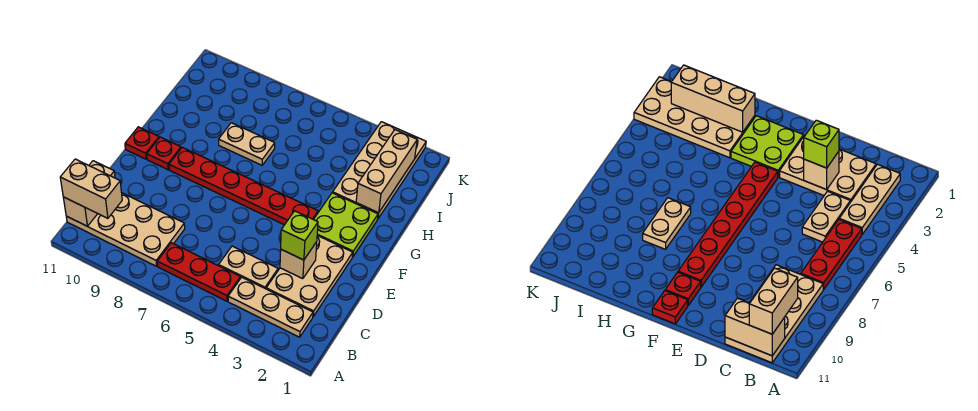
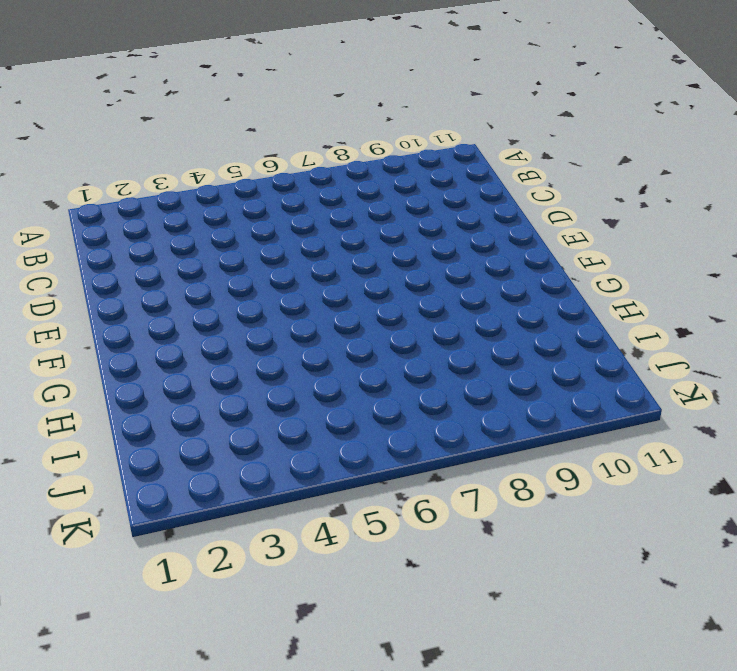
none -> tan plate B2:B4 level 1
none -> red plate B5:B7 level 1
none -> tan plate B8:C11 level 1

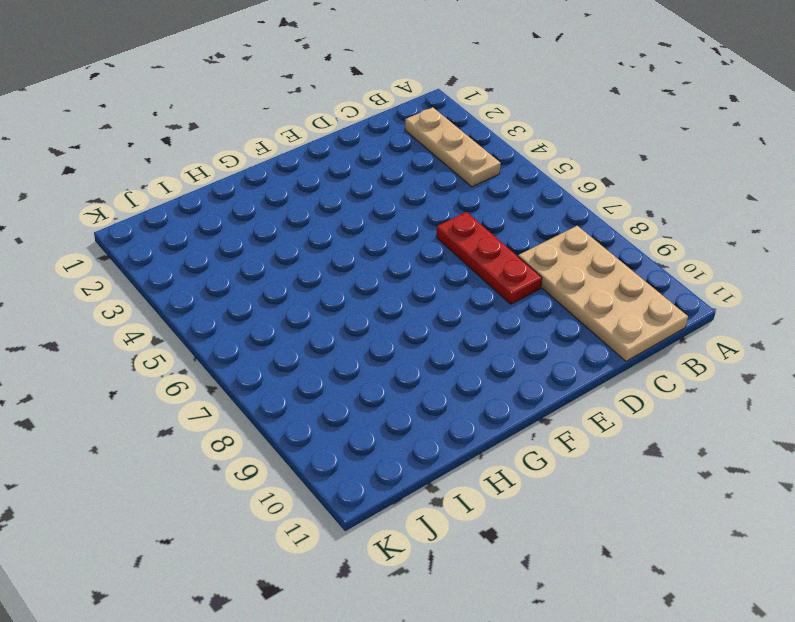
red plate D6:D8 level 1 -> red plate B5:B7 level 1
none -> tan plate C2:E3 level 1
none -> tan plate C4:C5 level 1
none -> lime plate F2:G3 level 1

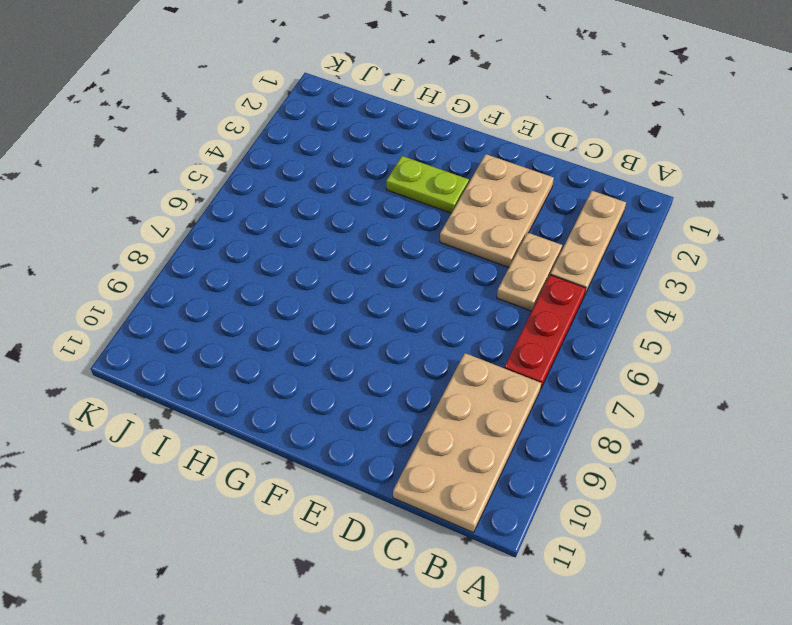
tan plate D2:E4 level 1 -> tan plate C2:E3 level 1
lime plate F3:G3 level 1 -> lime plate F2:G3 level 1
none -> red plate F4:F9 level 1
none -> red plate F10 level 1
none -> red plate F11 level 1

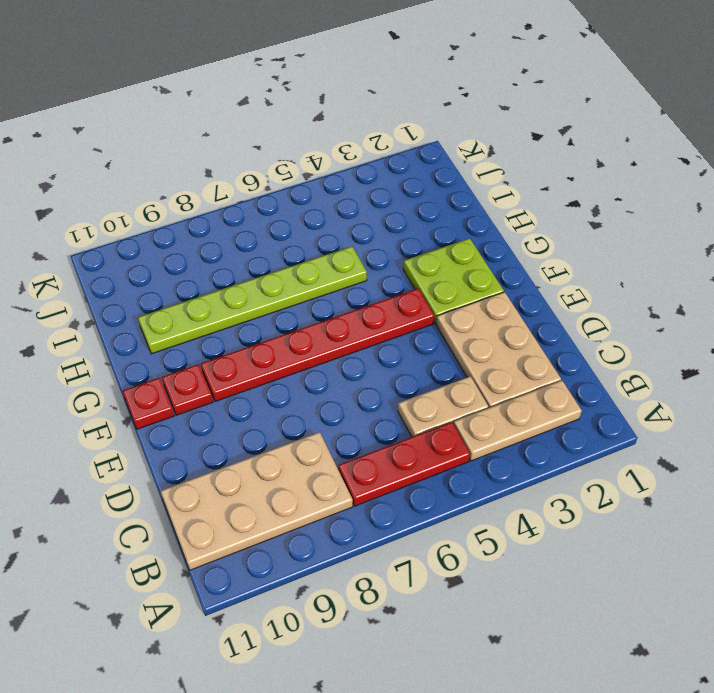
lime plate H5:H10 level 1 -> tan plate H7:H8 level 1
none -> tan plate H2:K3 level 1
none -> tan brick B11:C11 level 2
none -> tan brick D3 level 2

